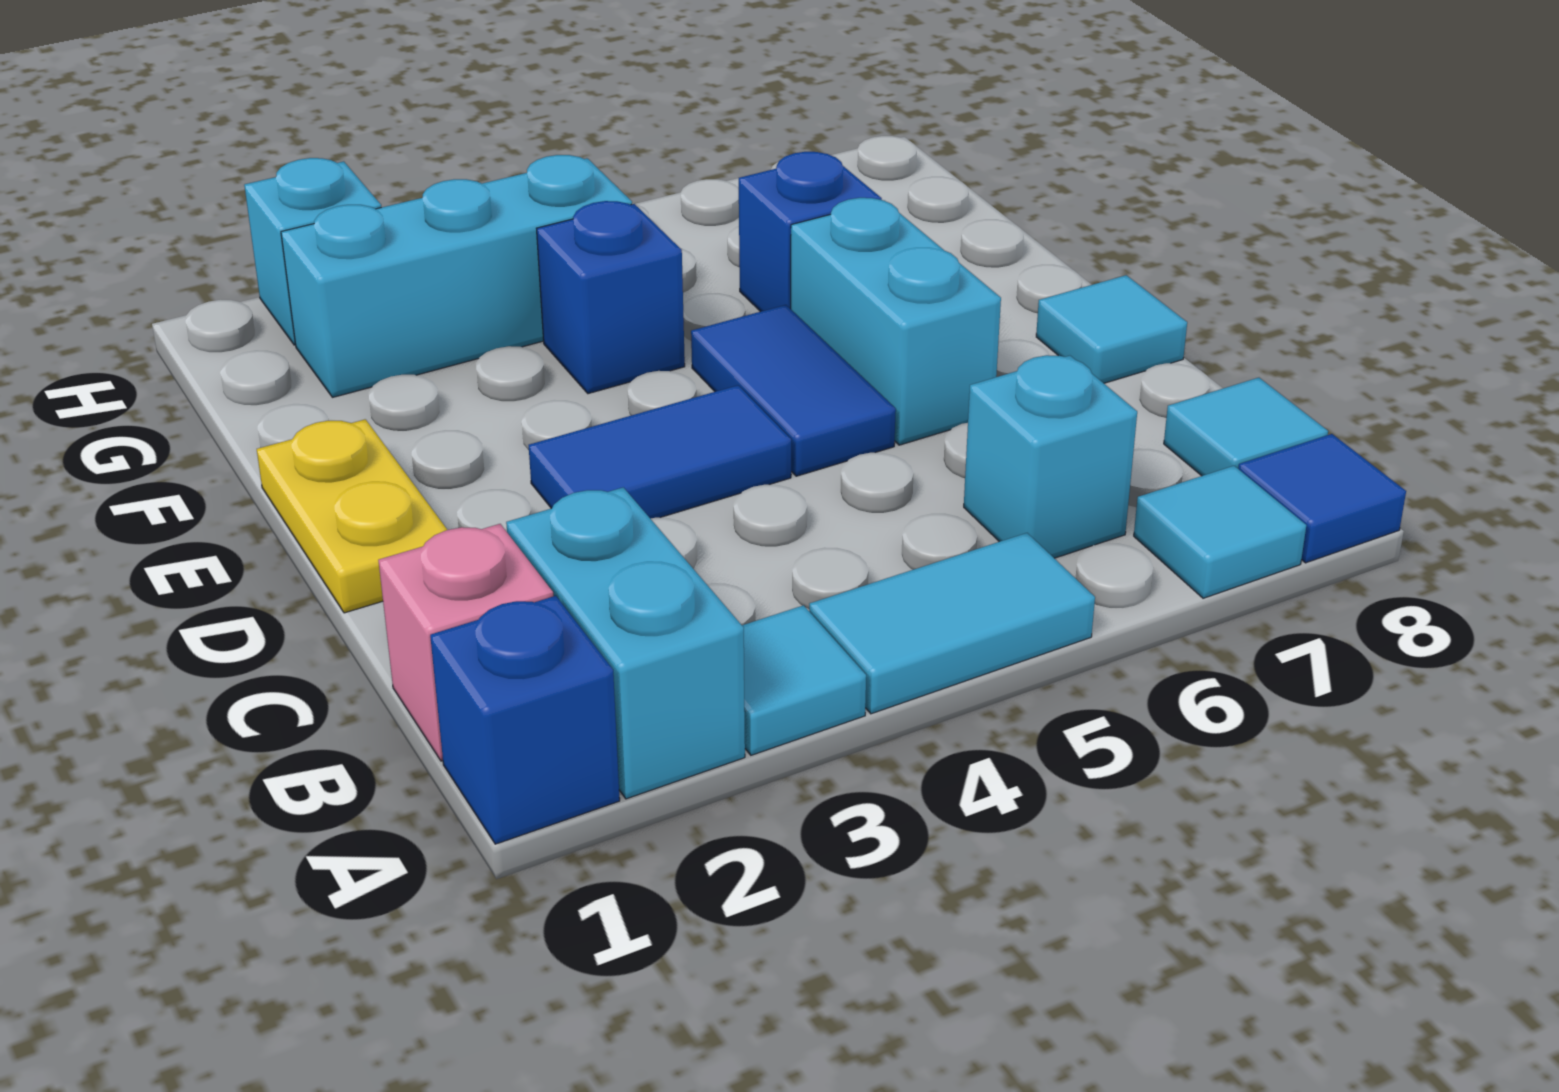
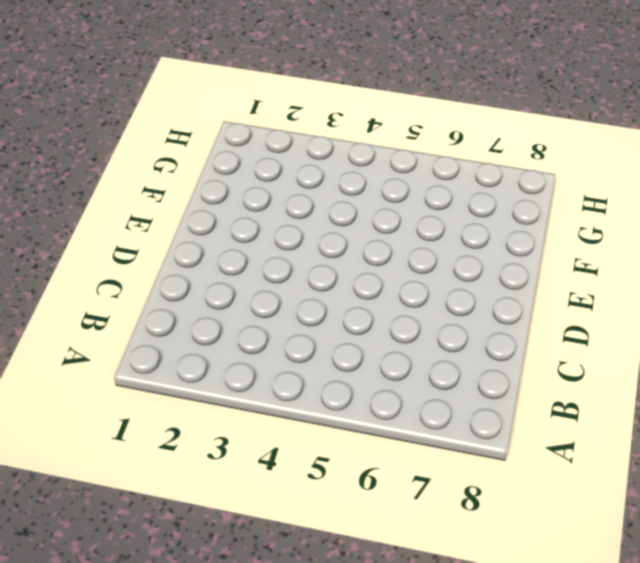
none -> blue brick A1 level 1
none -> cyan brick A2:B2 level 1
none -> cyan tile A3 level 1

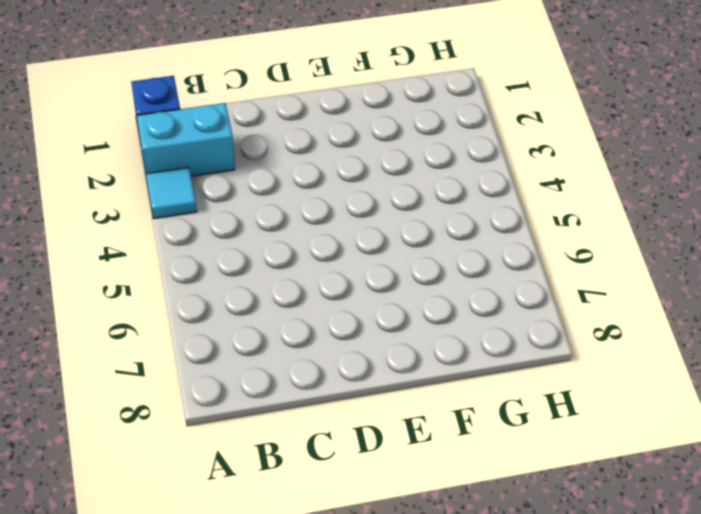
none -> cyan tile A4:A5 level 1
none -> cyan tile A7 level 1
none -> blue tile A8 level 1

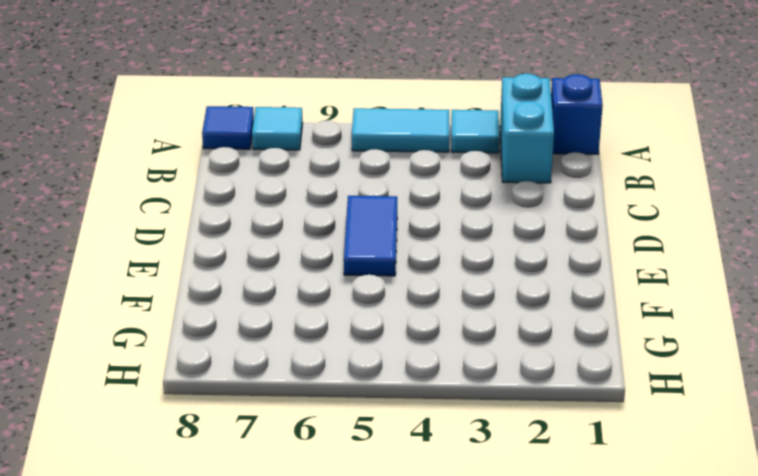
none -> pink brick B1 level 1
none -> cyan brick B6 level 1
none -> cyan tile B8 level 1

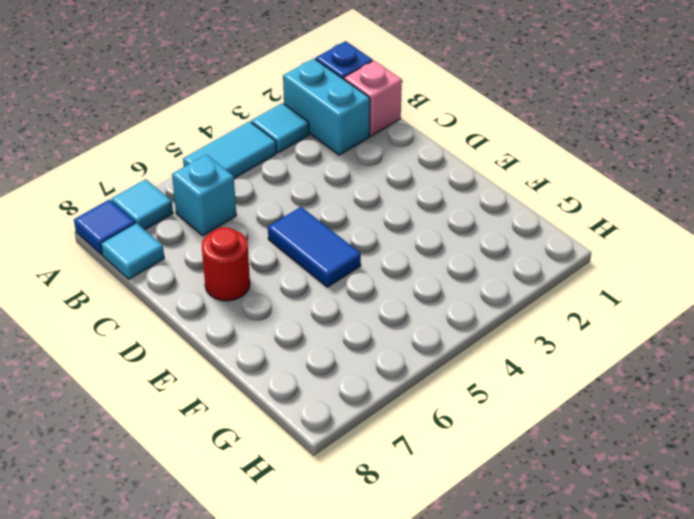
red round brick D7 level 1 -> none
none -> yellow plate D1:E1 level 1
none -> blue tile D3:D4 level 1
none -> cyan brick D6:E6 level 1

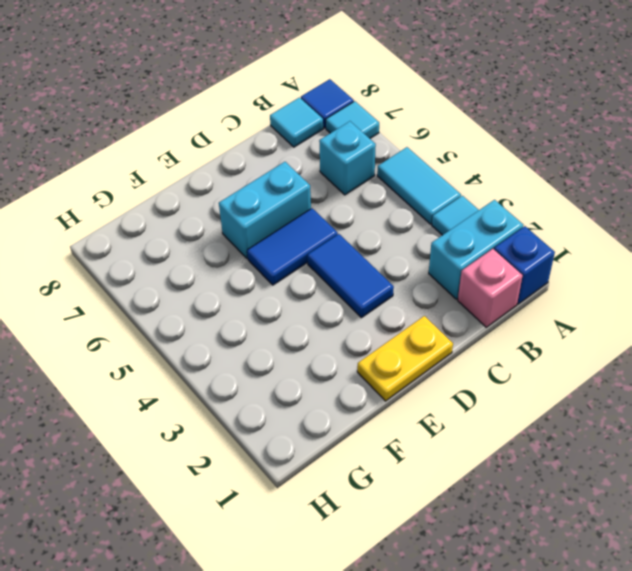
none -> cyan tile D8 level 1
none -> blue brick F4 level 1
none -> blue brick F6 level 1

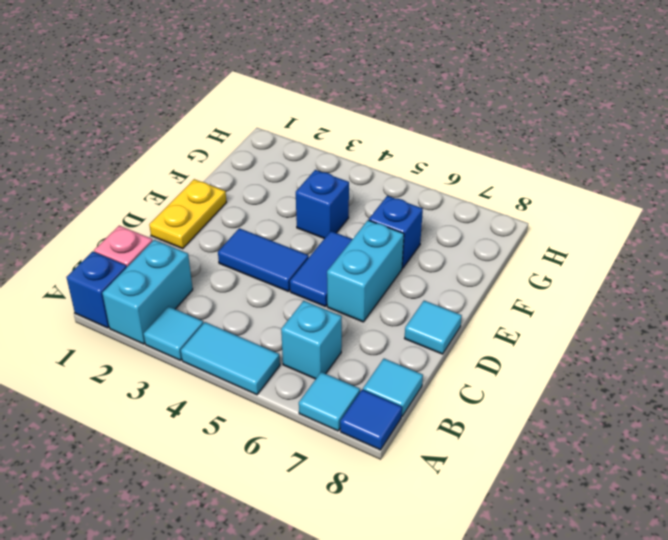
none -> cyan brick G2:G4 level 1
none -> cyan brick H2 level 1

